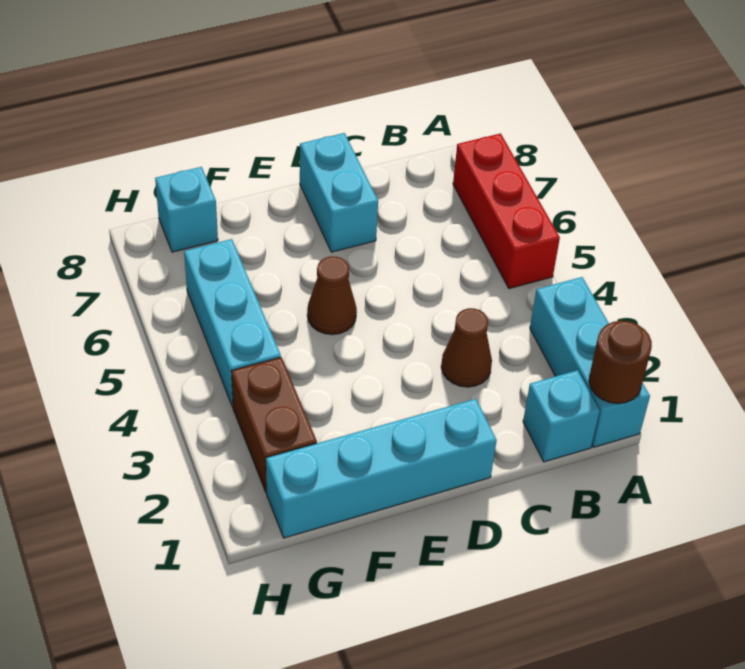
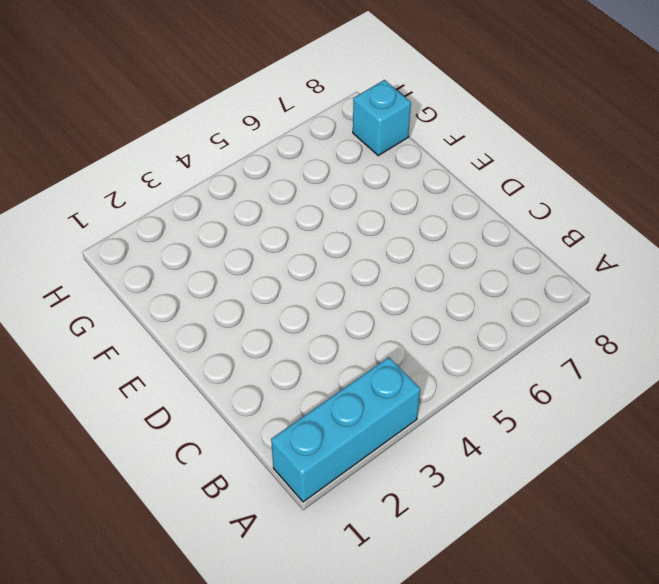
none -> red brick A5:A7 level 1
none -> cyan brick B1 level 1

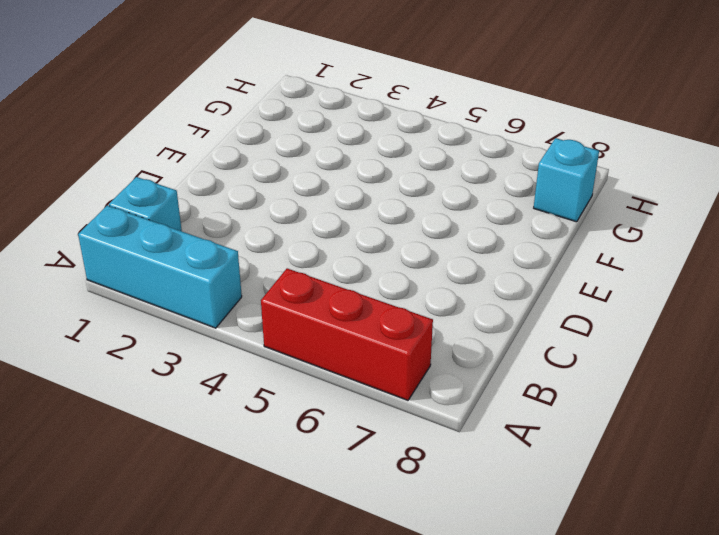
none -> brown cone C3 level 1
none -> cyan brick D1:G1 level 1

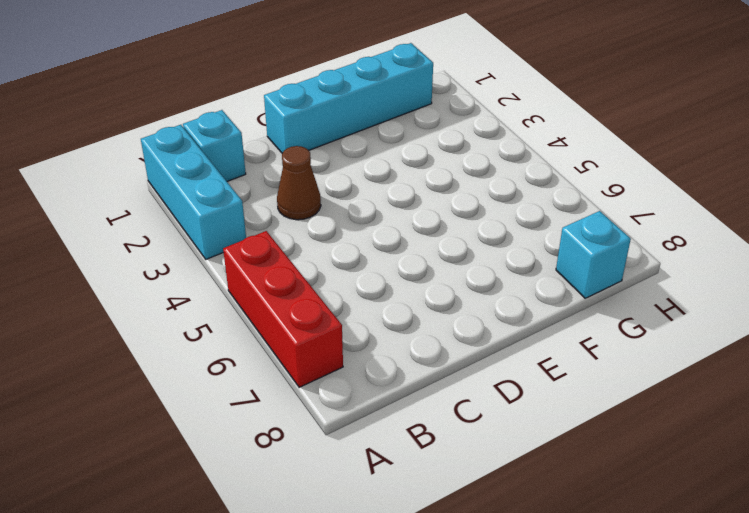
none -> cyan brick D7:D8 level 1
none -> brown cone E5 level 1

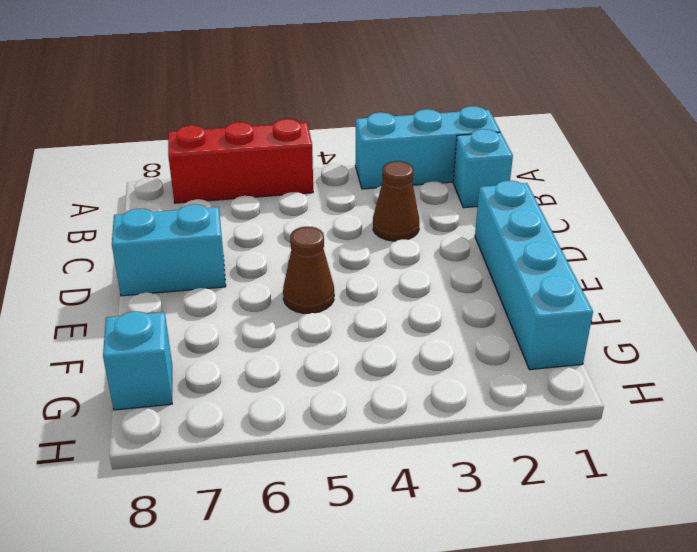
none -> brown brick G2:G3 level 1
none -> cyan brick G4:G6 level 1

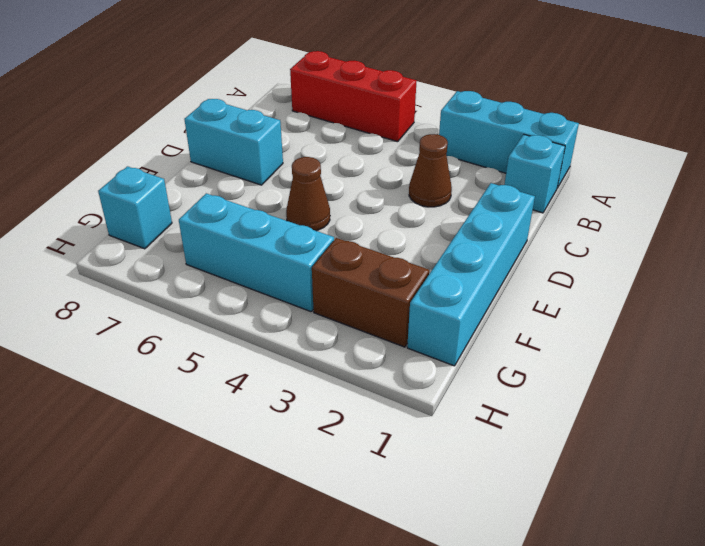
none -> brown round brick A1 level 2

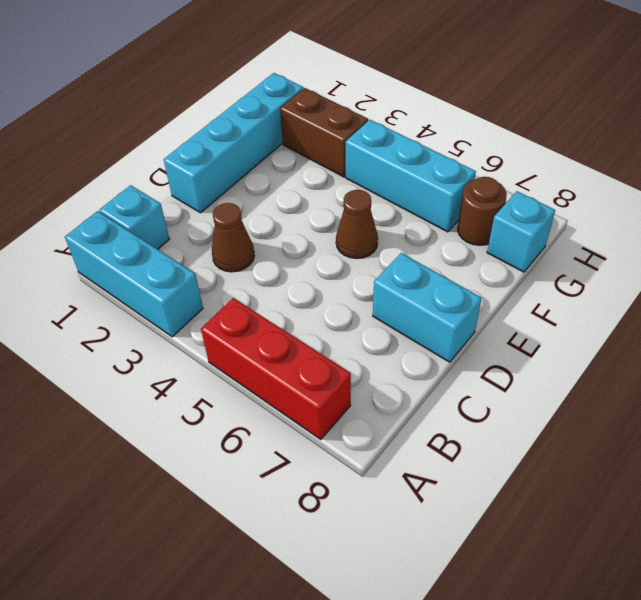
brown round brick G7 level 1 -> brown round brick A1 level 2

